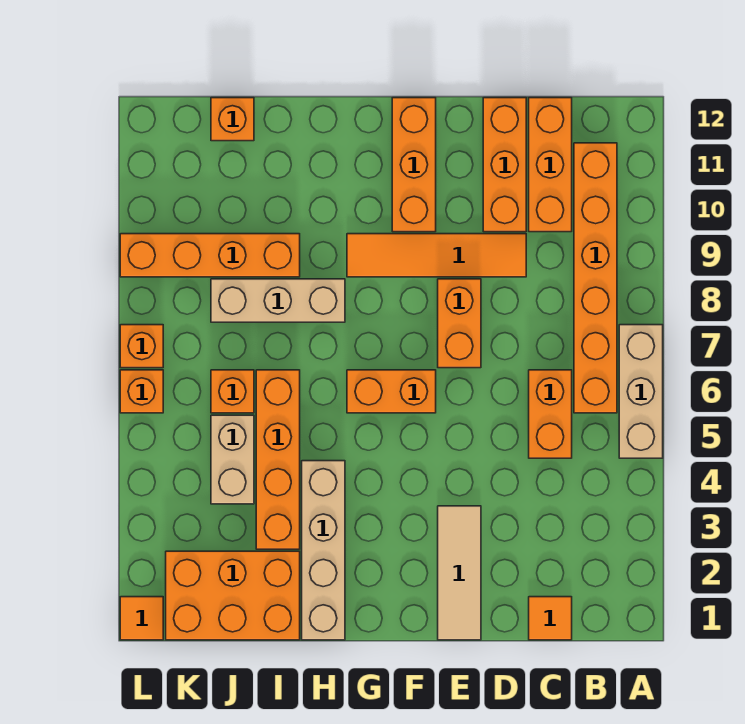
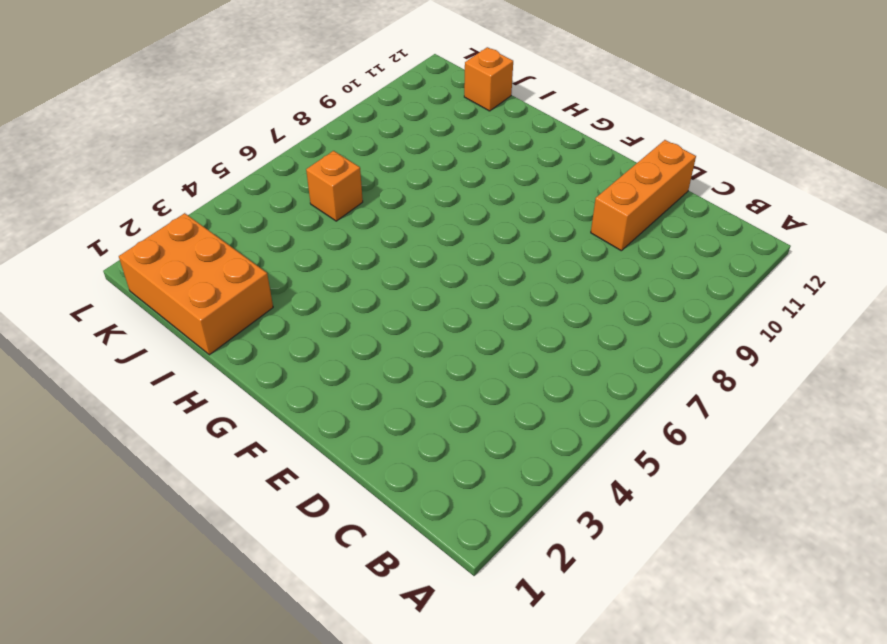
none -> tan brick A5:A7 level 1
none -> orange brick B6:B11 level 1
none -> orange tile C1 level 1

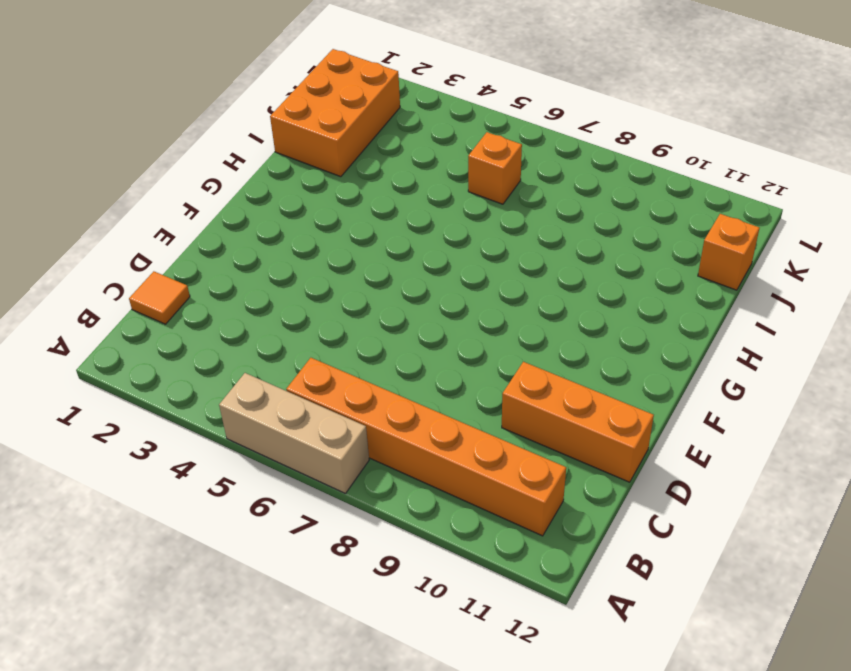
none -> orange brick C5:C6 level 1
none -> orange brick C10:C12 level 1
none -> orange tile D9:G9 level 1

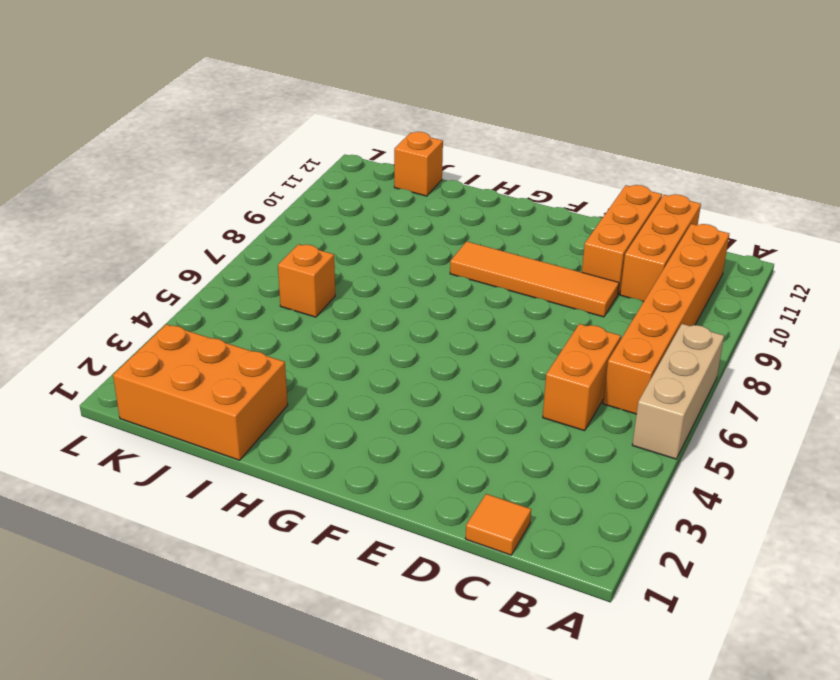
none -> tan tile E1:E3 level 1
none -> orange brick E7:E8 level 1
none -> orange brick F6:G6 level 1

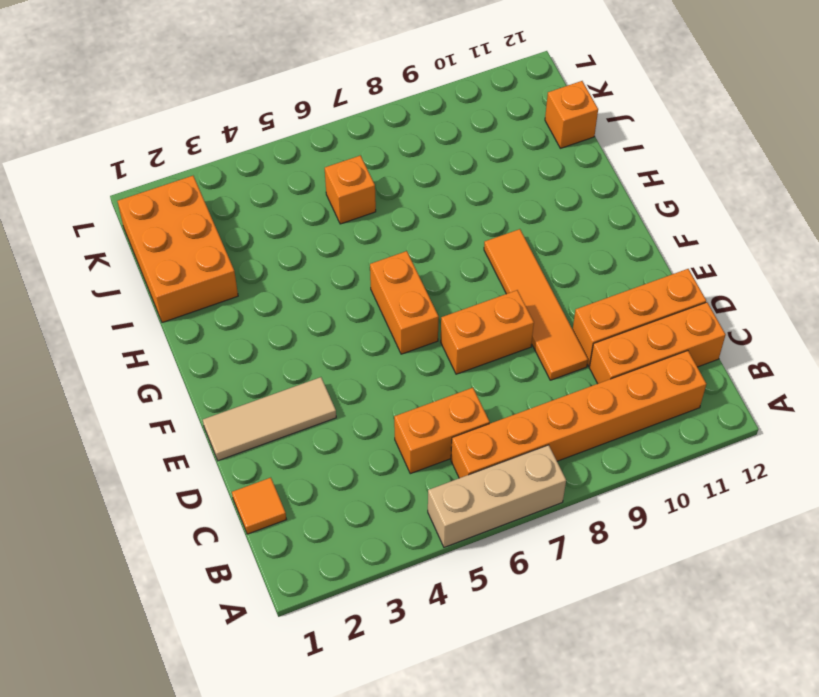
none -> orange brick F10:F12 level 1
none -> tan brick H1:H4 level 1
none -> tan brick H8:J8 level 1

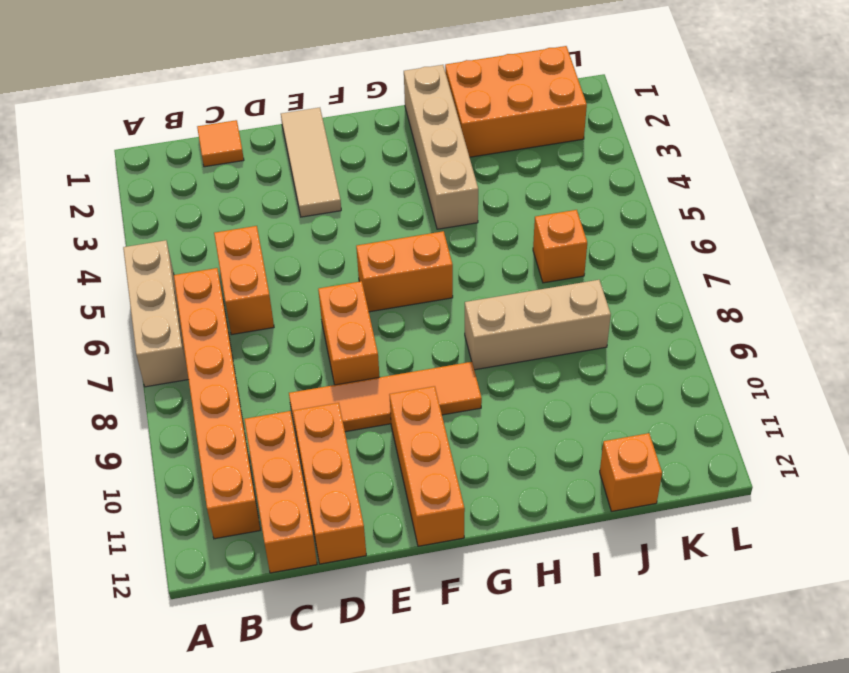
none -> orange brick I3:I6 level 1
none -> orange brick I9:L9 level 1
none -> tan brick J4:J5 level 1

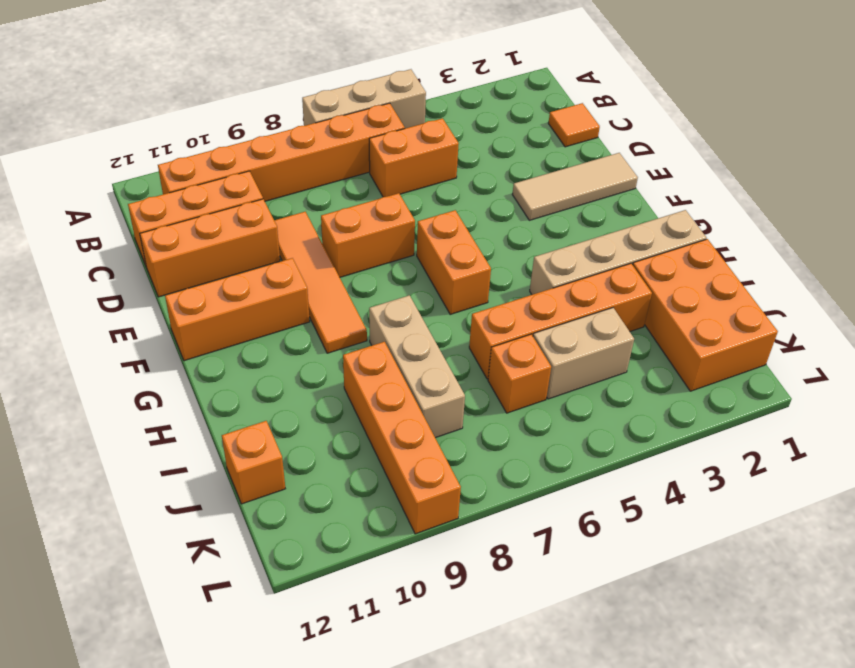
none -> orange tile L1 level 1
none -> orange brick L6 level 1
none -> orange brick L7 level 1

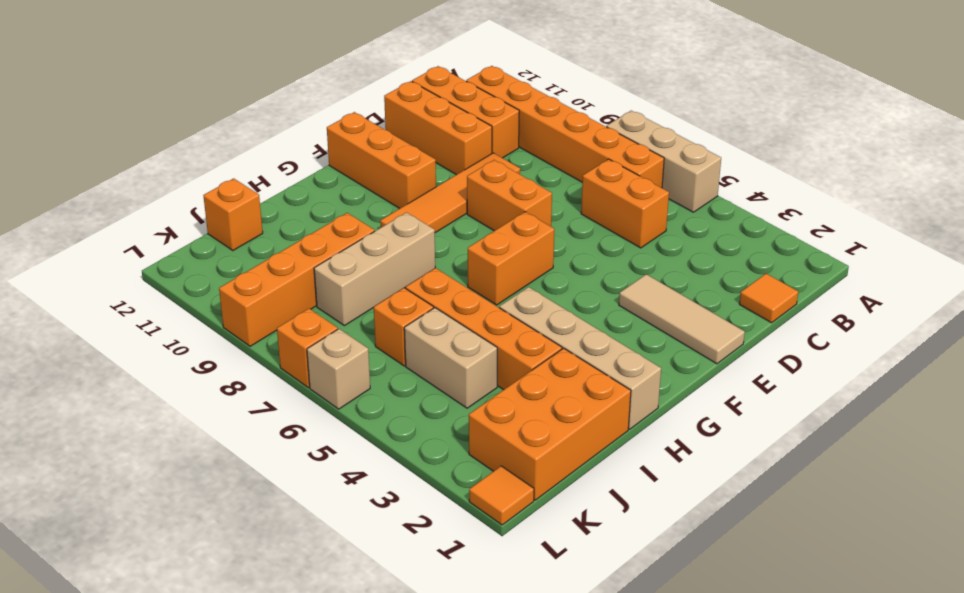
tan brick L6 level 1 -> orange brick L6 level 1

